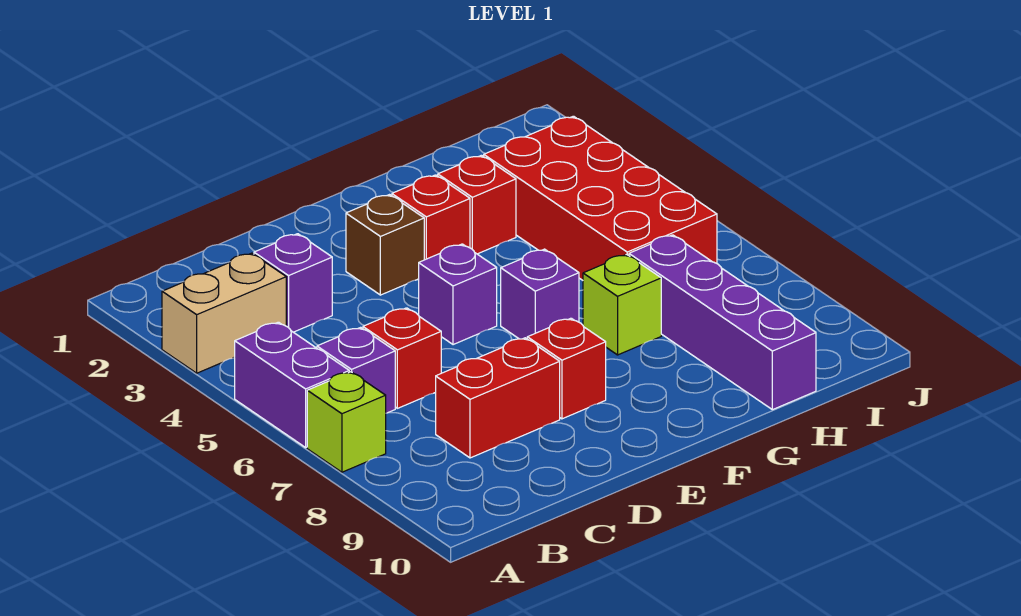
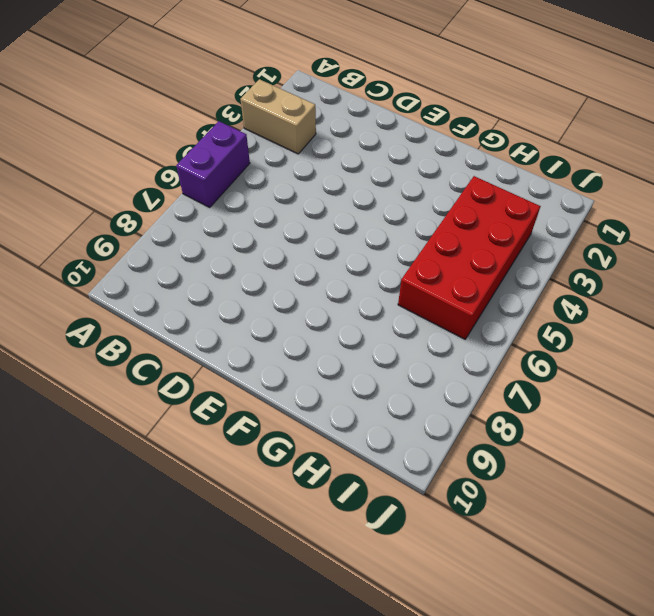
none -> lime brick A7 level 1
none -> purple brick B6 level 1
none -> purple brick C3 level 1

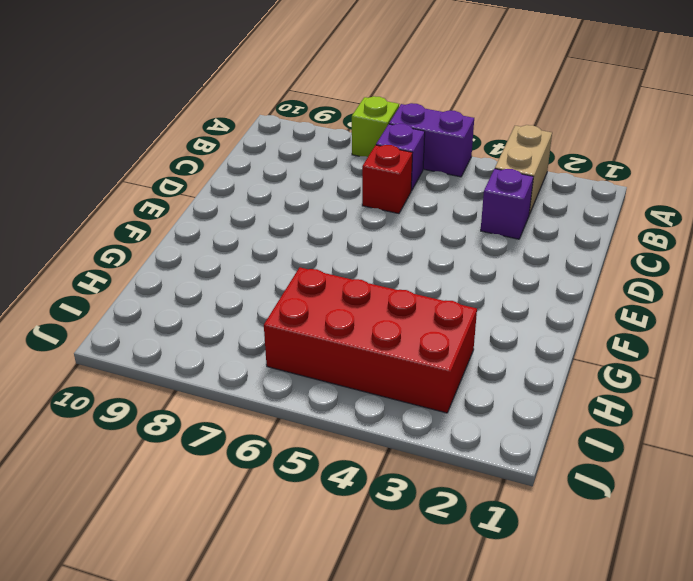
none -> red brick C8:D8 level 1
none -> brown brick E3 level 1
none -> purple brick E5 level 1

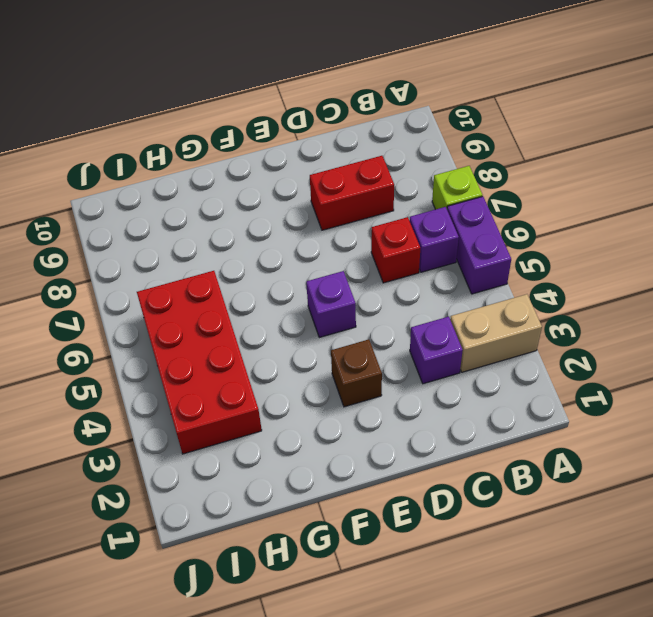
none -> red brick E8 level 1
none -> red brick F3 level 1
none -> purple brick F6 level 1

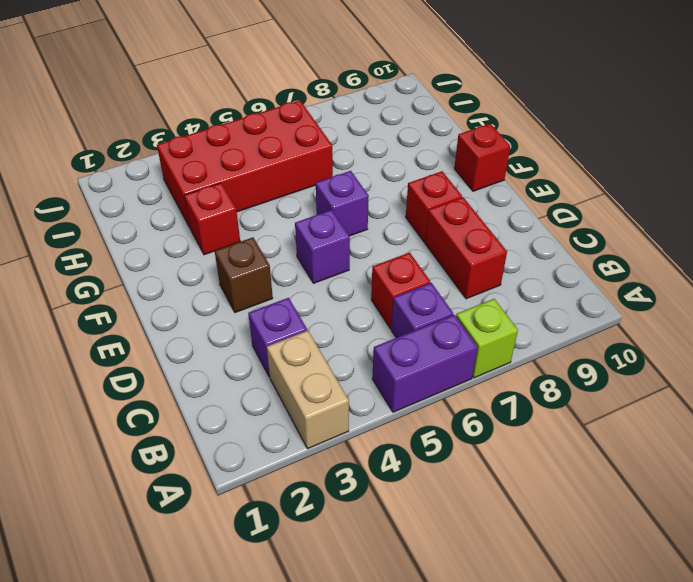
red brick F10 level 1 -> red brick F3 level 1
none -> lime brick G7 level 1
none -> purple brick H7:H10 level 1

